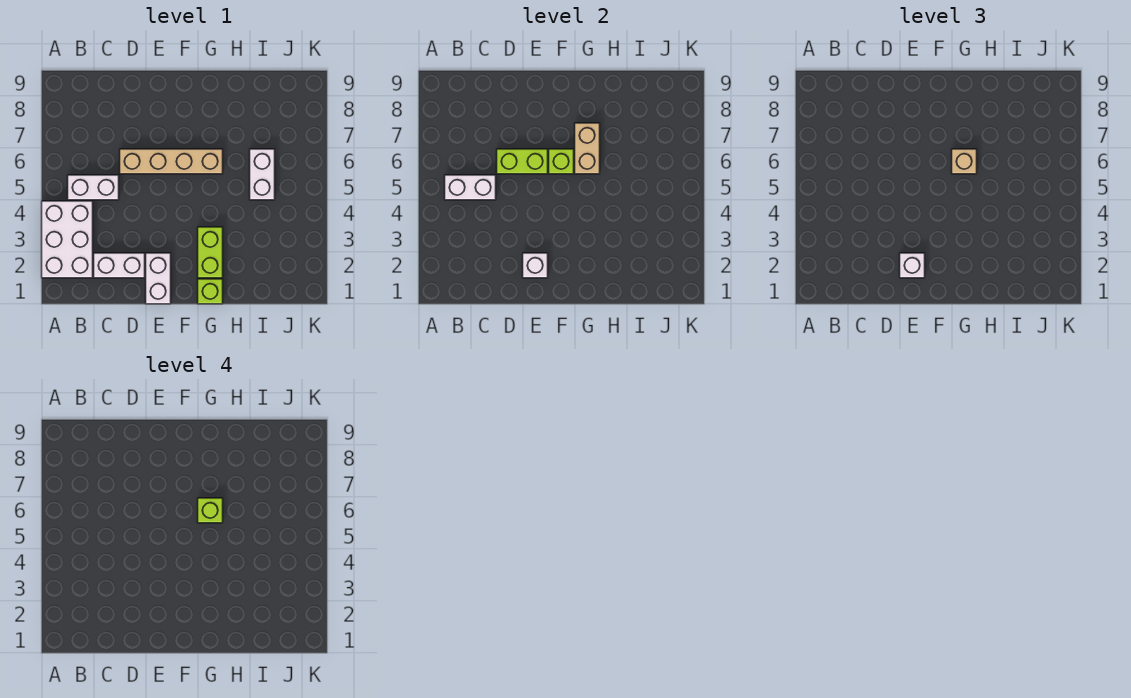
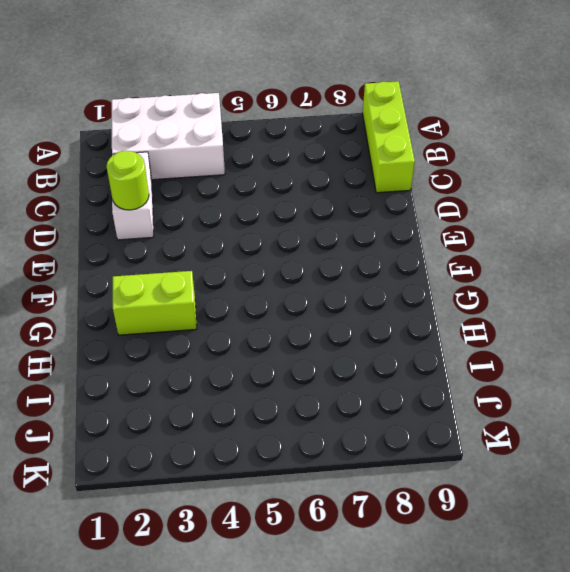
lime brick A9:C9 level 1 -> none
lime round brick D2 level 2 -> none
none -> white brick B5:C5 level 1
none -> tan brick D6:G6 level 1
none -> white brick E1:E2 level 1

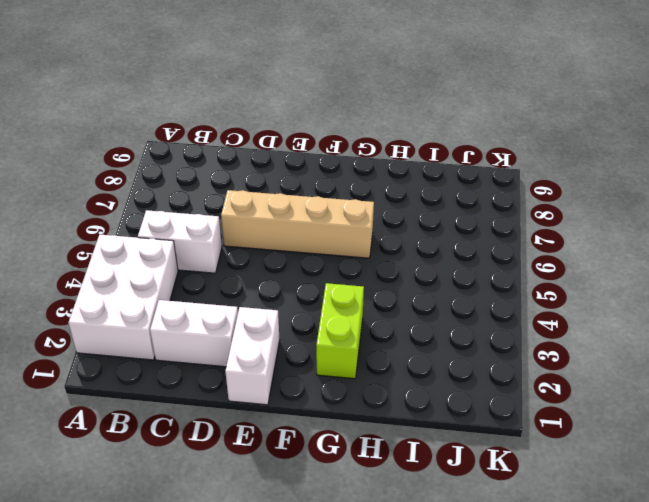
none -> lime brick G1 level 1
none -> white brick I5:I6 level 1
none -> white brick B5:C5 level 2

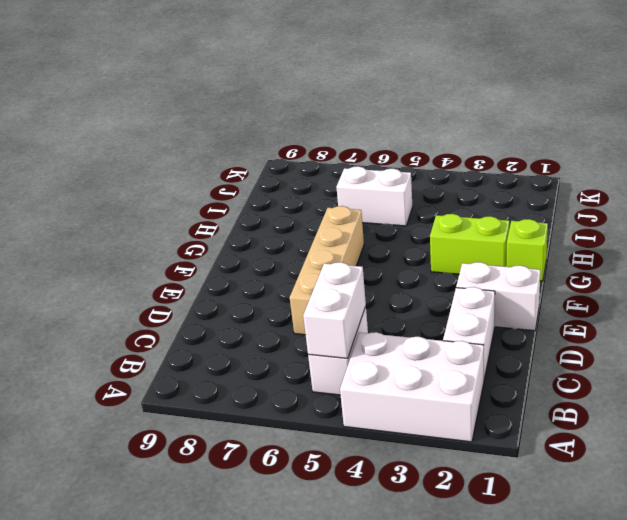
none -> lime brick D6:E6 level 2
none -> white brick E2 level 2
none -> lime brick F6 level 2

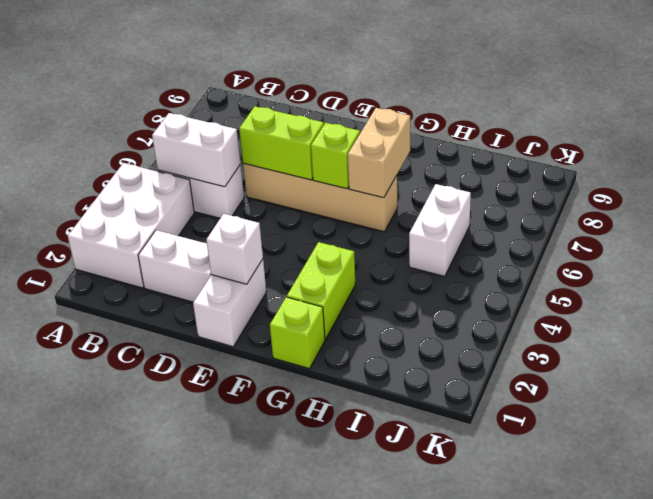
none -> white brick E2 level 3
none -> tan brick G6 level 3
none -> lime brick G6 level 4

